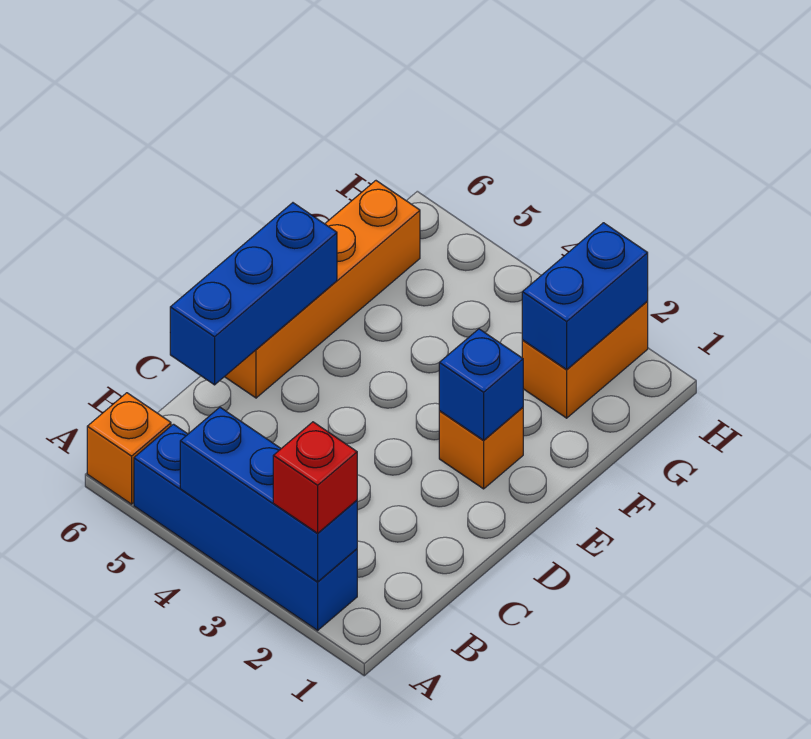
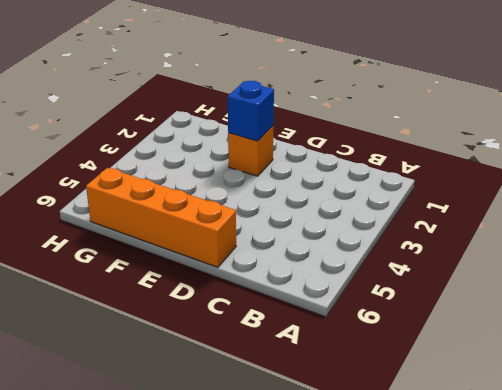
none -> blue brick A2:A5 level 1
none -> orange brick A6 level 1

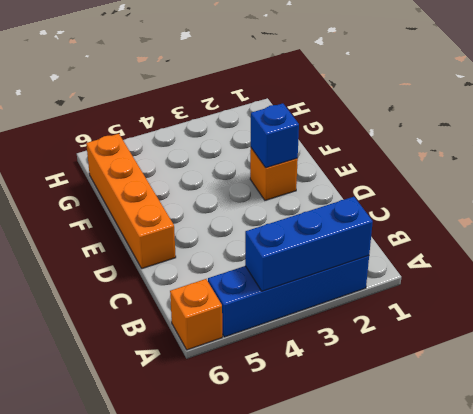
none -> orange brick G2:H2 level 1
none -> blue brick C6:E6 level 2

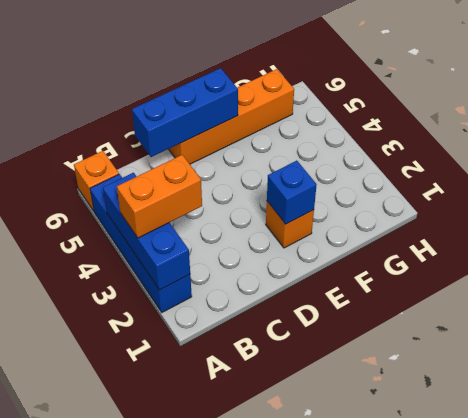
orange brick A3:B3 level 3 -> orange brick G2:H2 level 1
none -> blue brick G2:H2 level 2
none -> red brick A2 level 3

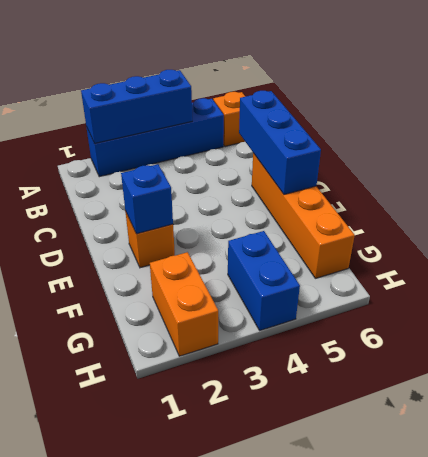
blue brick G4:H4 level 1 -> blue brick G2:H2 level 2
none -> red brick A2 level 3

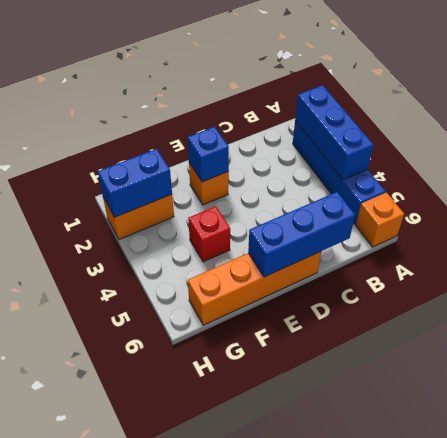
red brick F4 level 1 -> red brick A2 level 3

